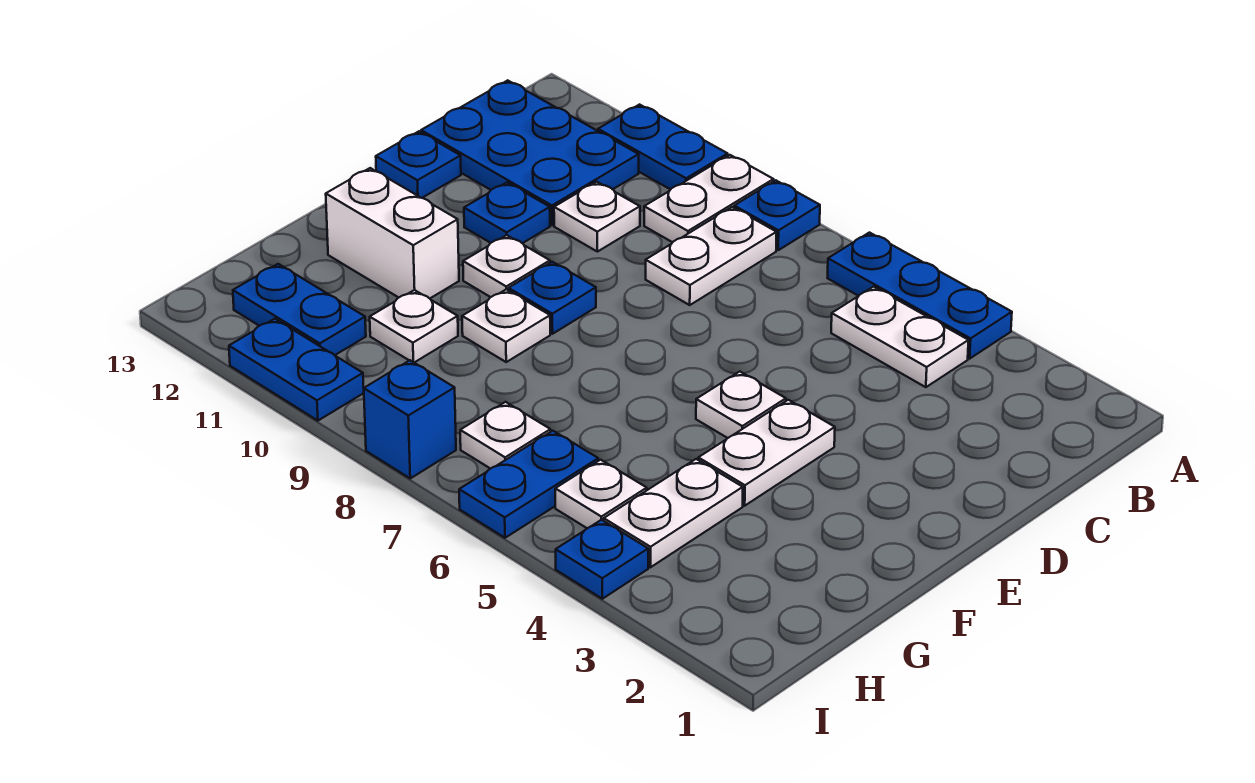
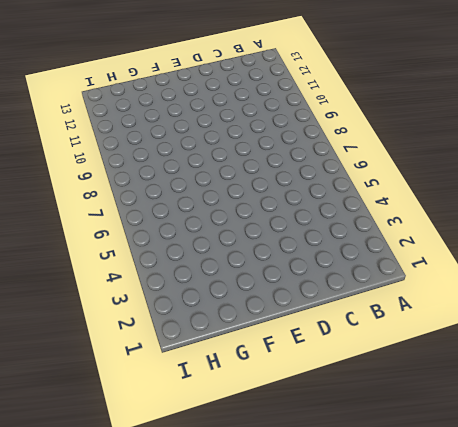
none -> blue plate A4:A6 level 1
none -> blue plate A8 level 1
none -> white plate A9:B9 level 1

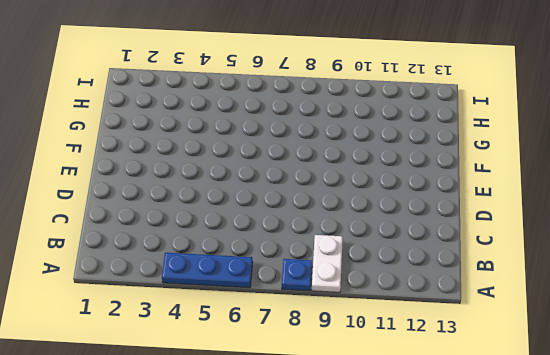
none -> blue plate A10:A11 level 1
none -> white plate B4:B5 level 1
none -> white plate B8:C8 level 1

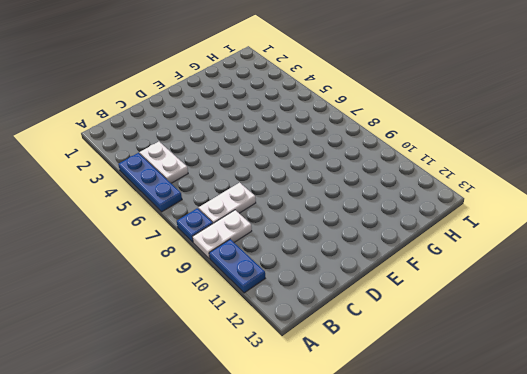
none -> blue plate B11:C13 level 1
none -> white plate C10 level 1
none -> blue plate D11 level 1

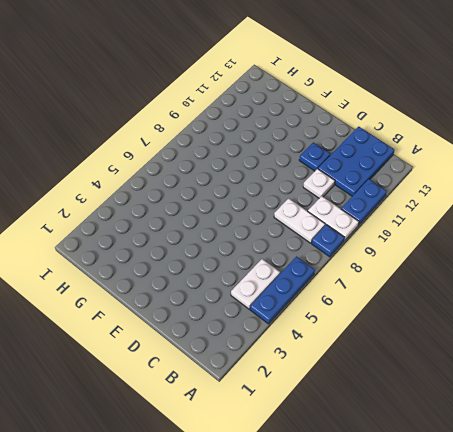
none -> blue plate D13 level 1
none -> white plate E4:F4 level 1
none -> white plate E5 level 1

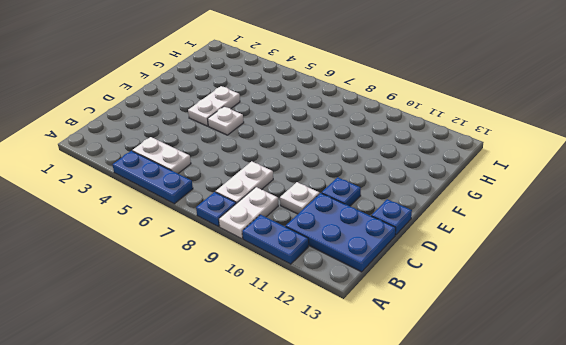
none -> blue plate E9 level 1
none -> white plate E10 level 1
none -> white plate F9 level 1

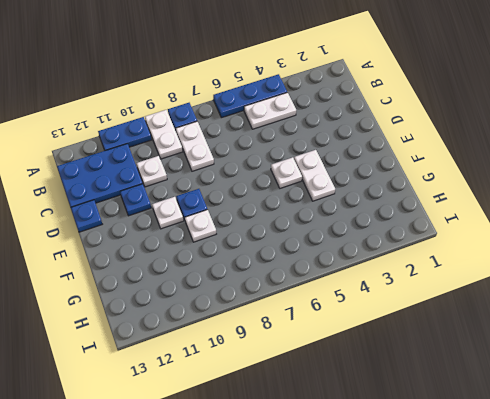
none -> white brick F11:F12 level 1
none -> white plate G4:H4 level 1
none -> white plate G10 level 1

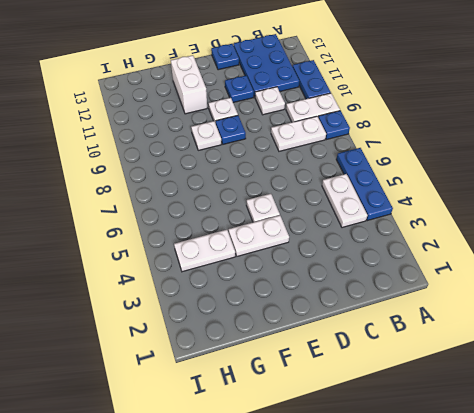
none -> white plate G10 level 1
none -> white plate H5 level 1
none -> blue plate H6:I6 level 1

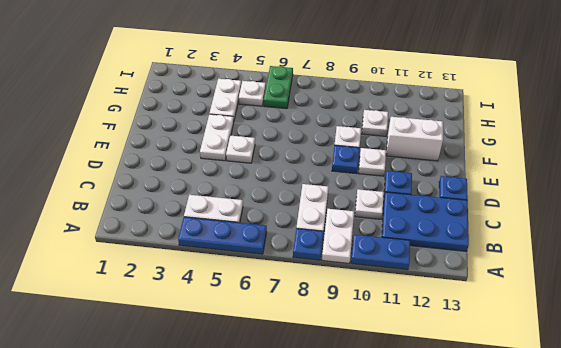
green plate H6:I6 level 1 -> blue plate H6:I6 level 1
none -> white plate H7 level 1
none -> blue plate H11:H12 level 1
none -> blue plate I4 level 1

